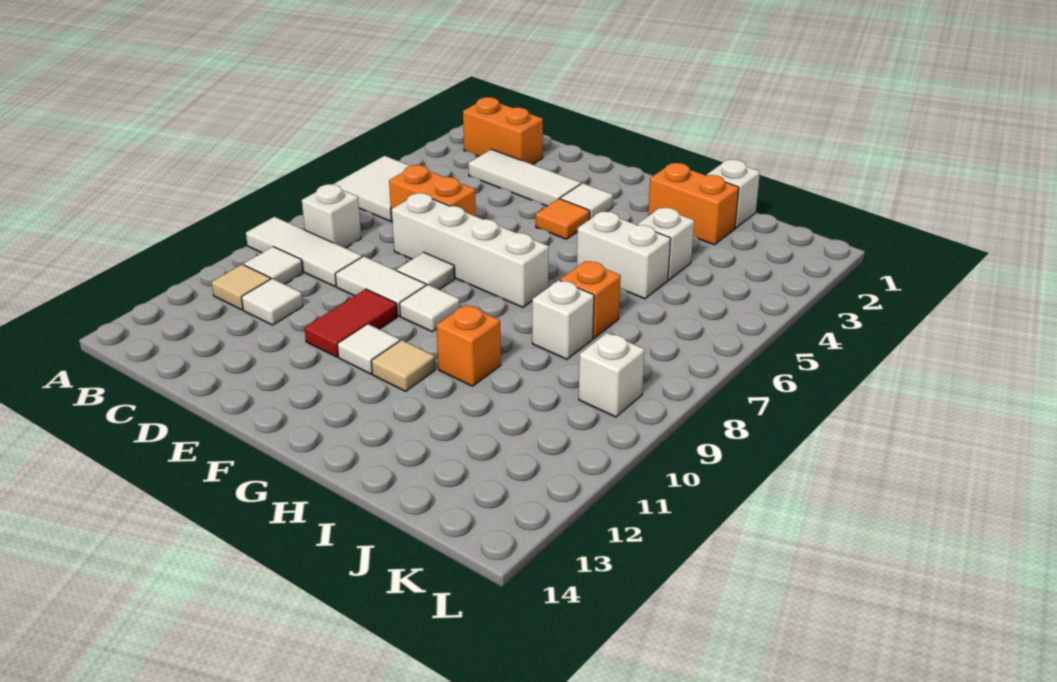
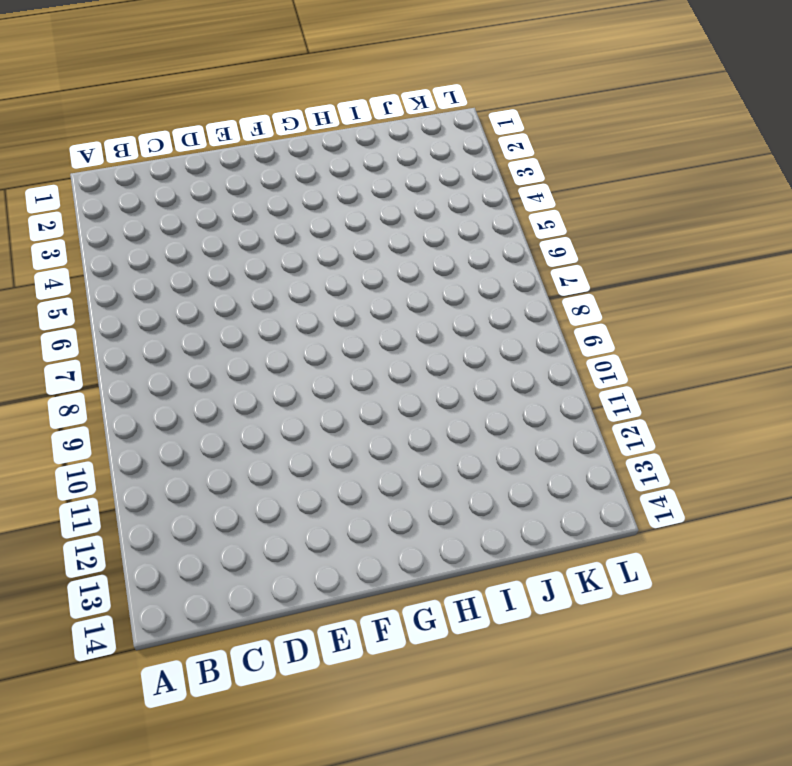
none -> white tile A5:B6 level 1
none -> white tile A9:C9 level 1
none -> orange brick B2:C2 level 1

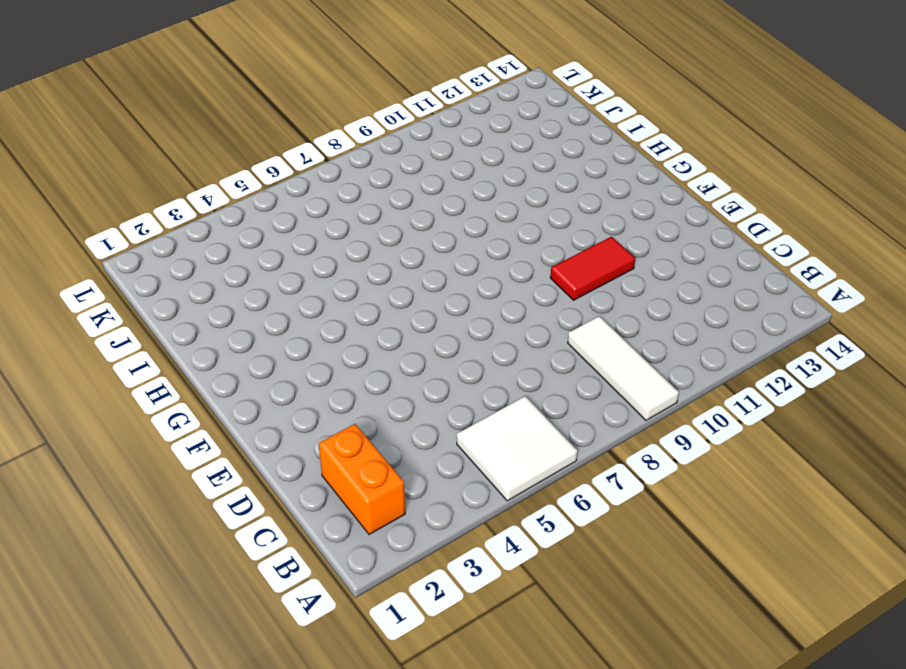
none -> white brick B8 level 1
none -> white tile B10 level 1
none -> tan tile B11 level 1

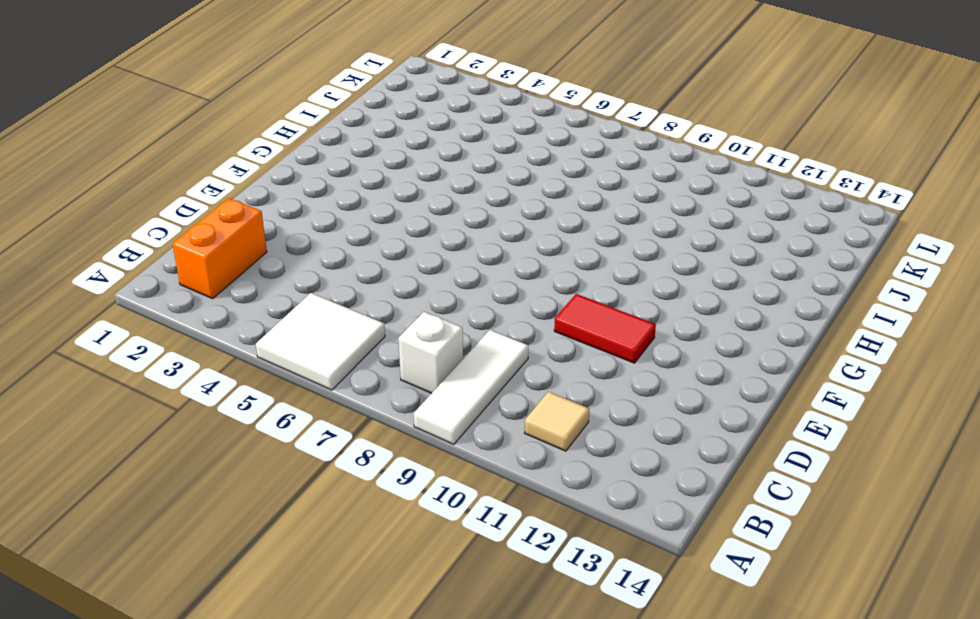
none -> white tile B10 level 1
none -> white tile C3:E3 level 1
none -> orange brick C6:D6 level 1

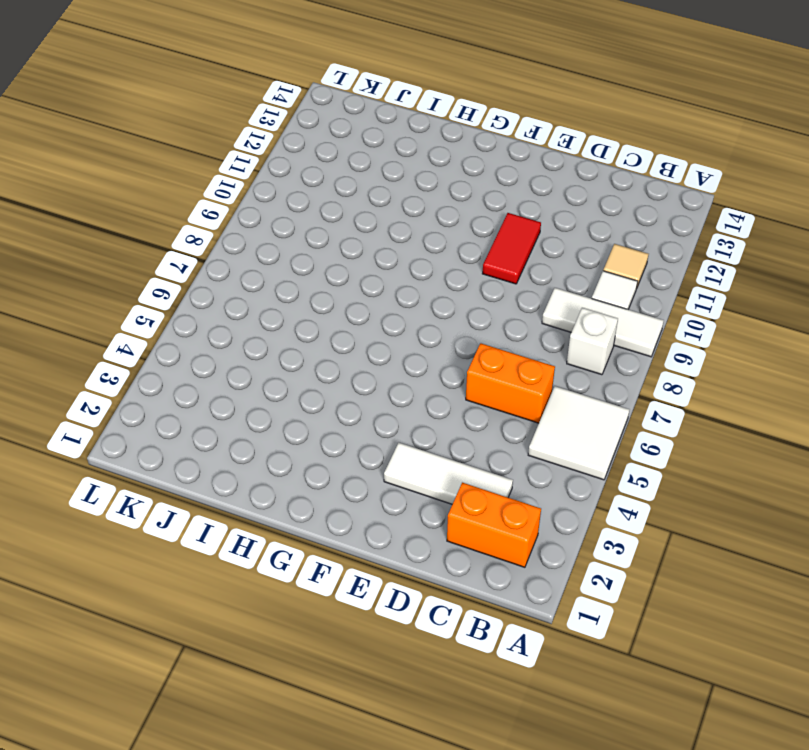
none -> white tile C11 level 1
none -> white brick D7:G7 level 1
none -> white tile D9:E9 level 1

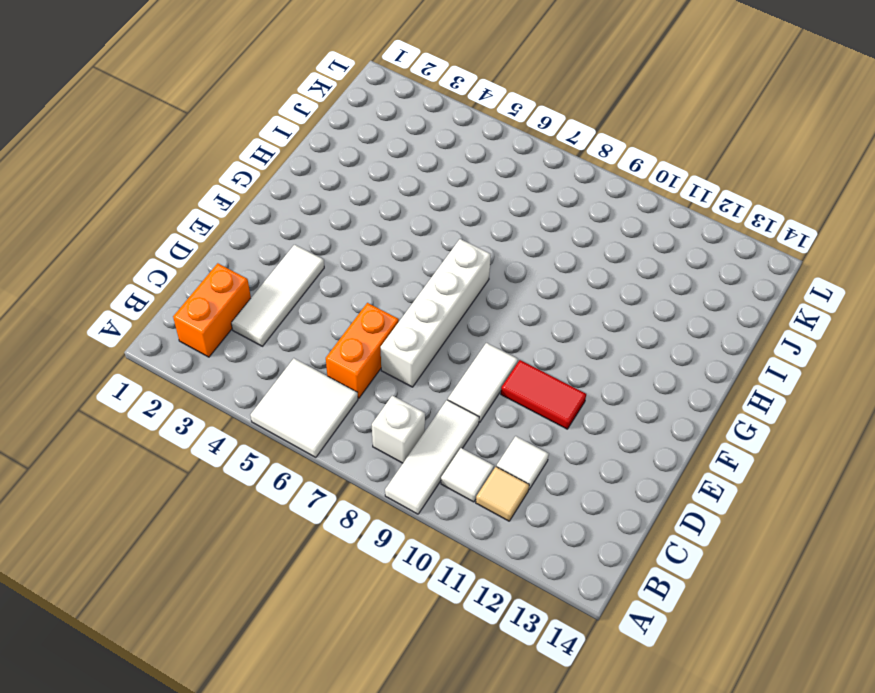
none -> white tile E8 level 1
none -> white tile F3 level 1
none -> orange tile F4 level 1

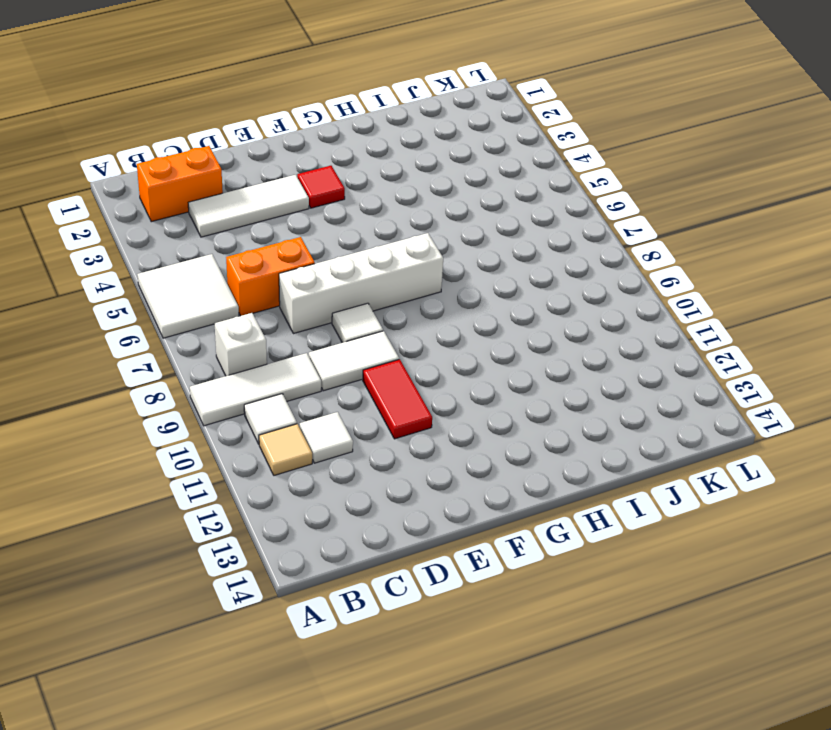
red tile F3 level 1 -> white tile F3 level 1
none -> orange tile F4 level 1
none -> white tile F9 level 1
none -> white tile F11 level 1

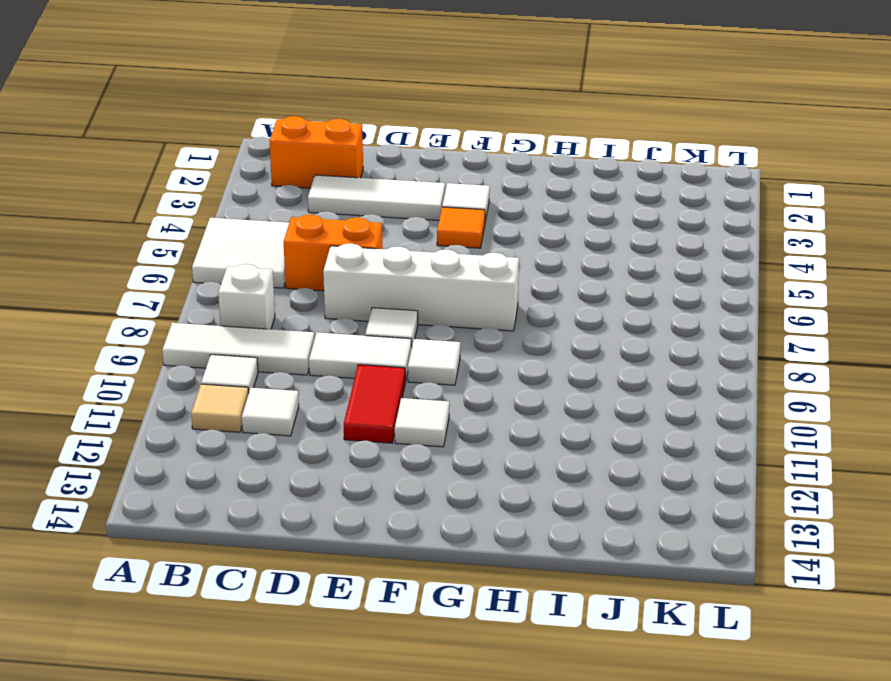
none -> tan tile G11 level 1
none -> orange brick H2:I2 level 1
none -> white brick H5:I5 level 1

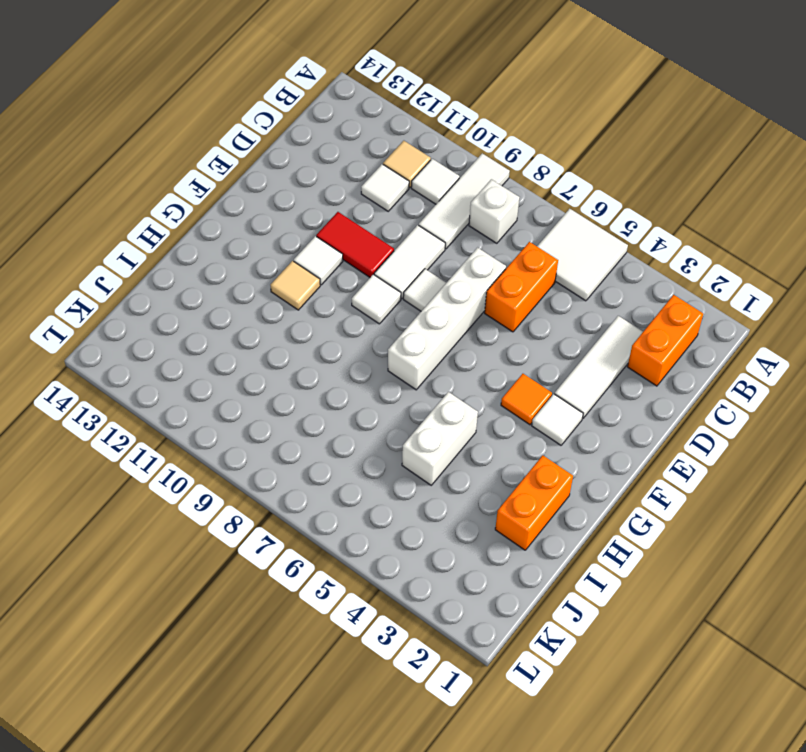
none -> orange brick H10 level 1
none -> white brick I1 level 1
none -> white brick I4 level 1

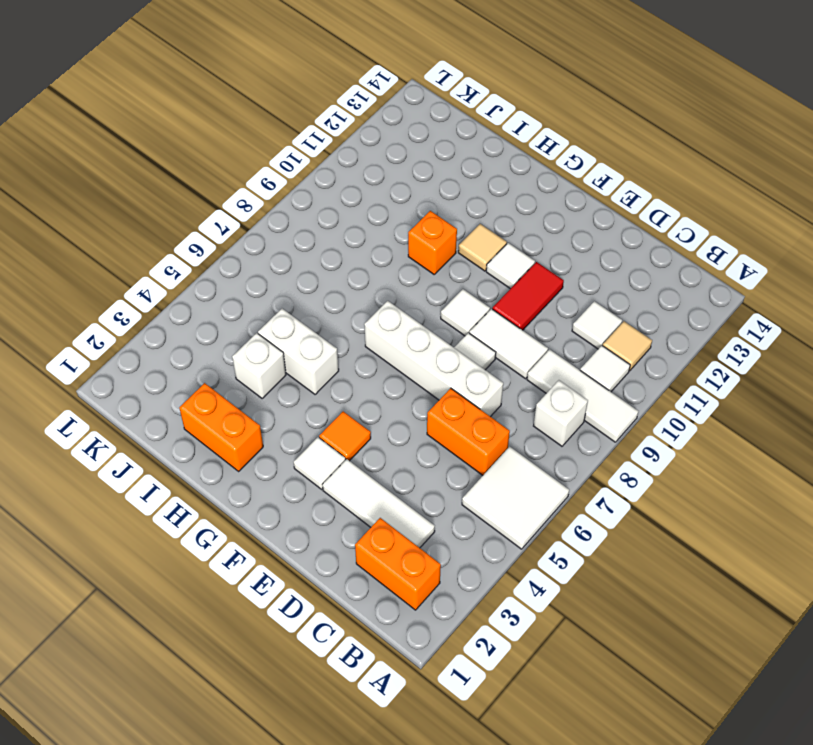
none -> white brick I1 level 1
none -> orange brick I7 level 1
none -> white brick I8 level 1

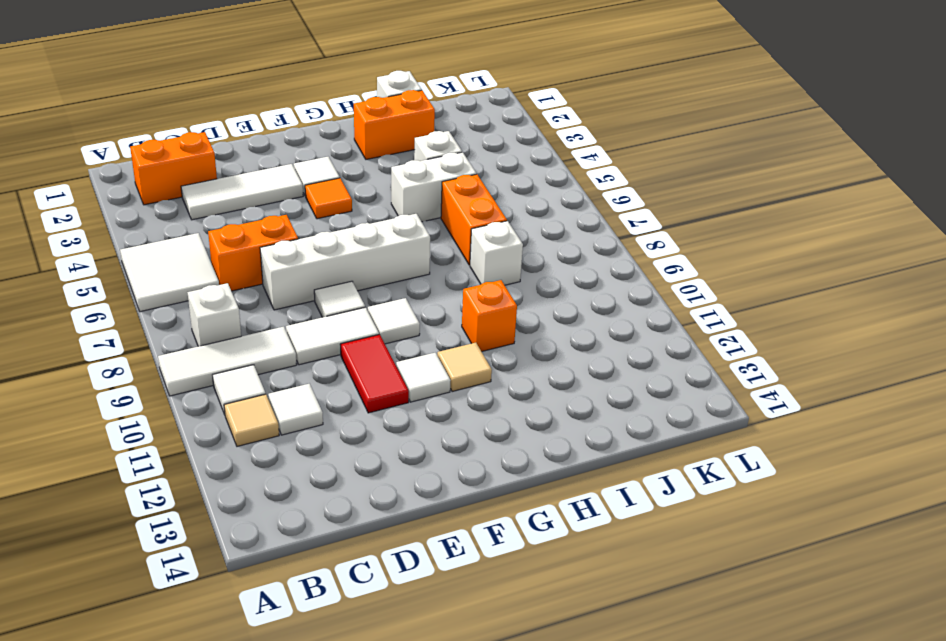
orange brick I6:I7 level 1 -> orange brick I7 level 1
none -> white brick K9 level 1

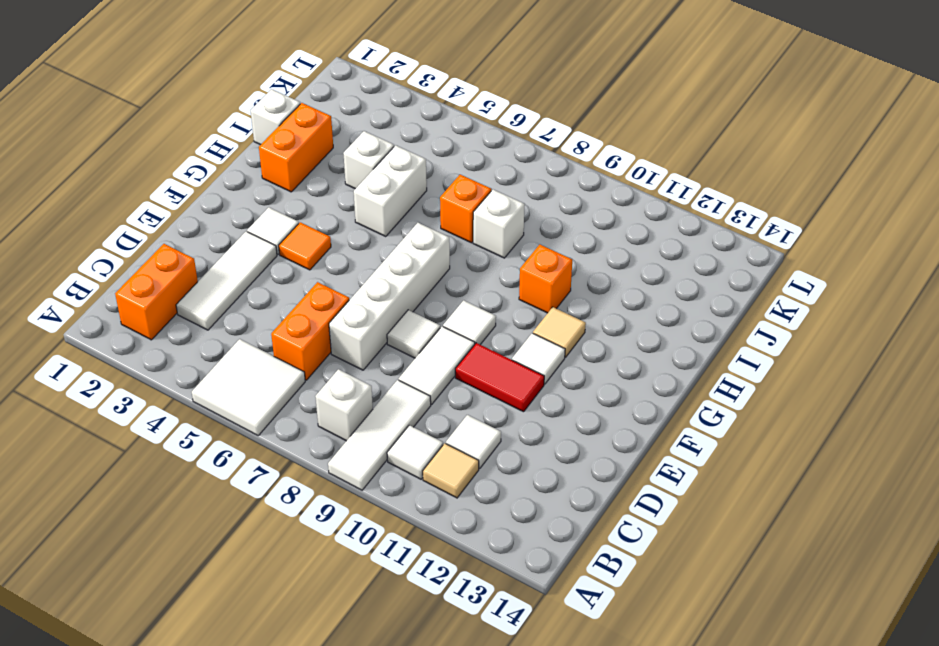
none -> white brick K9 level 1

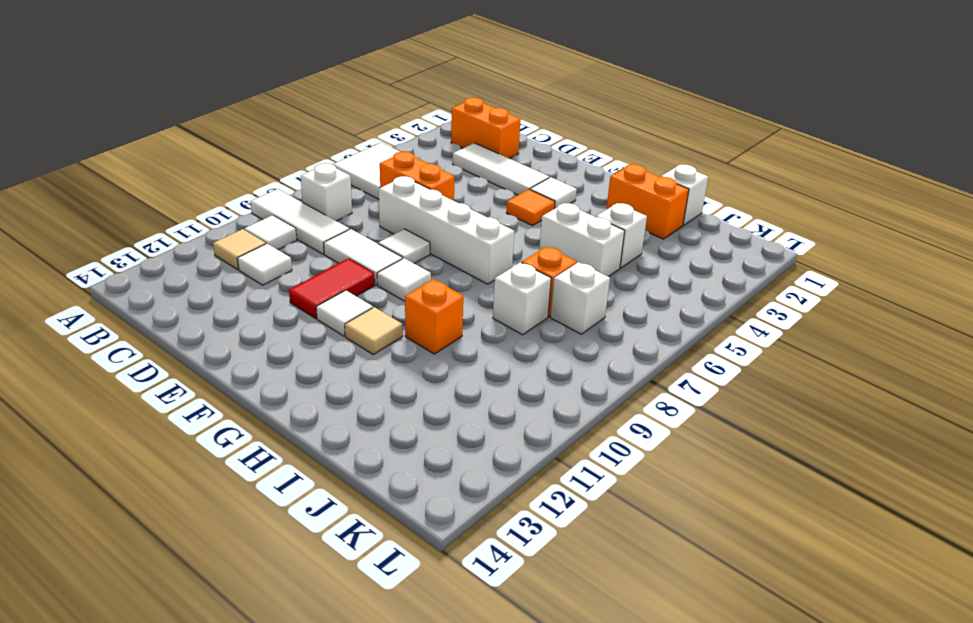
white brick J7 level 1 -> white brick K9 level 1

